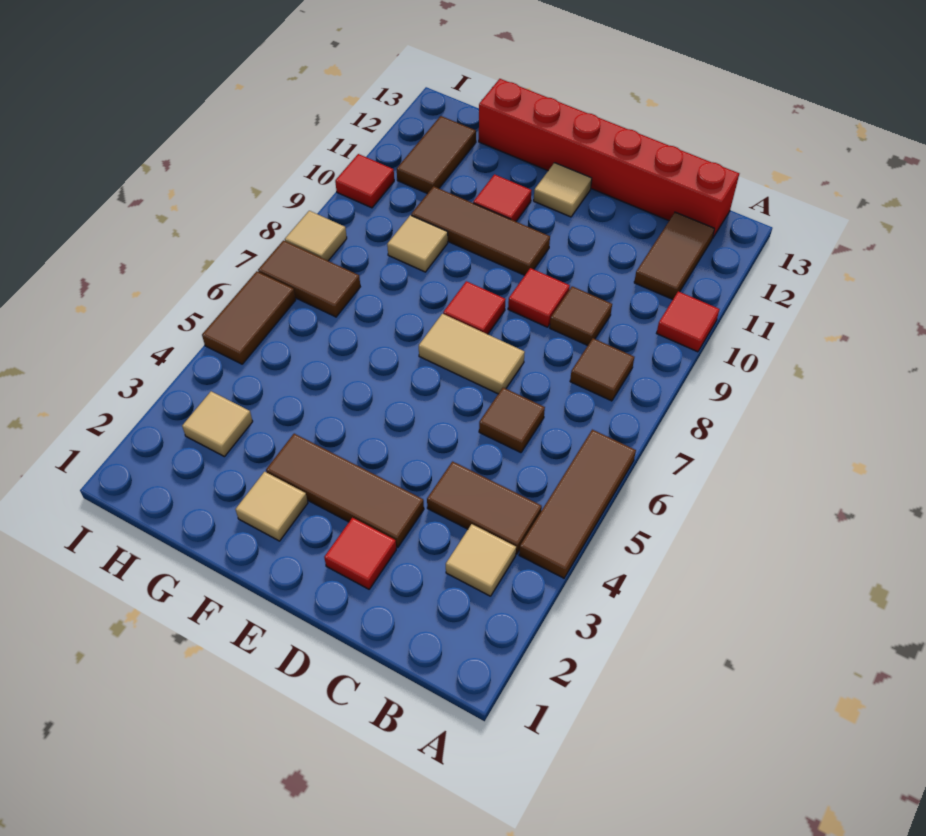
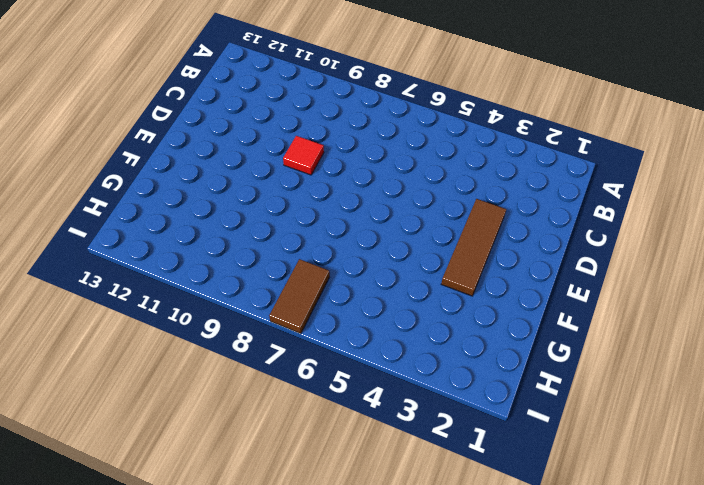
none -> brown tile A4:A6 level 1
none -> red tile A10 level 1
none -> tan tile B3 level 1

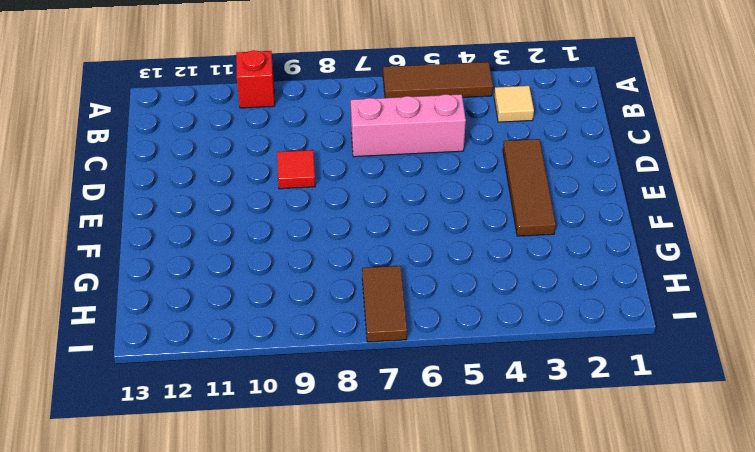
red brick A10 level 1 -> red tile A10 level 1
pink brick C5:C7 level 1 -> brown tile C6 level 1
none -> brown tile B4:C4 level 1
none -> brown tile B8 level 1
none -> brown tile B11:B12 level 1

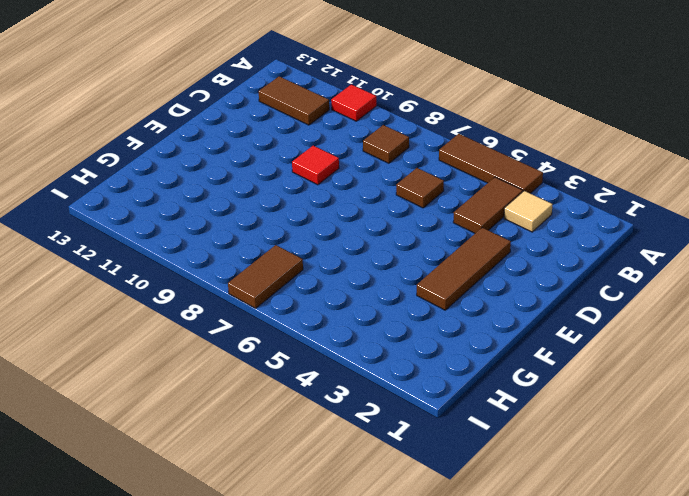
none -> red brick B13:G13 level 1
none -> brown tile C9 level 1
none -> red tile D2 level 1

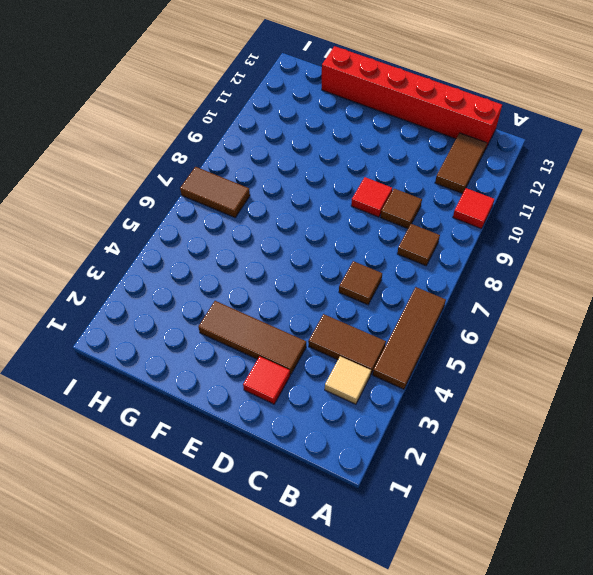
none -> tan tile D7:E7 level 1
none -> red tile E8 level 1
none -> brown tile E10:G10 level 1

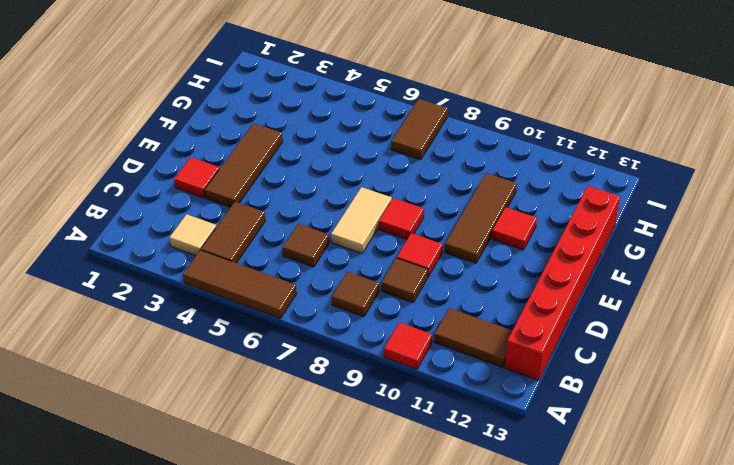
none -> tan tile E12 level 1
none -> tan tile F2 level 1
none -> tan tile G9 level 1

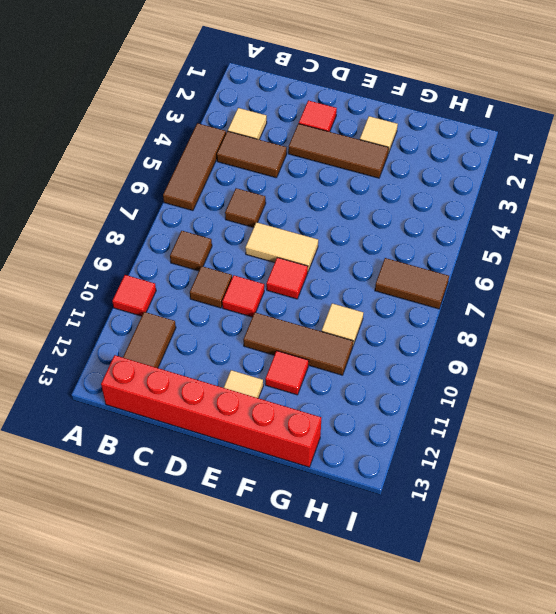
none -> tan tile H3 level 1
none -> brown tile H11:H12 level 1
none -> brown tile I5:I6 level 1

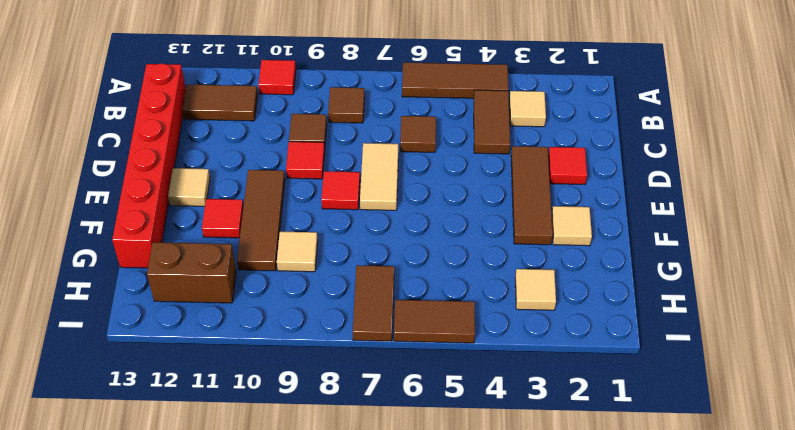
brown brick H11:H12 level 1 -> brown tile H11:H12 level 1
none -> tan tile I8 level 1
none -> red tile I10 level 1

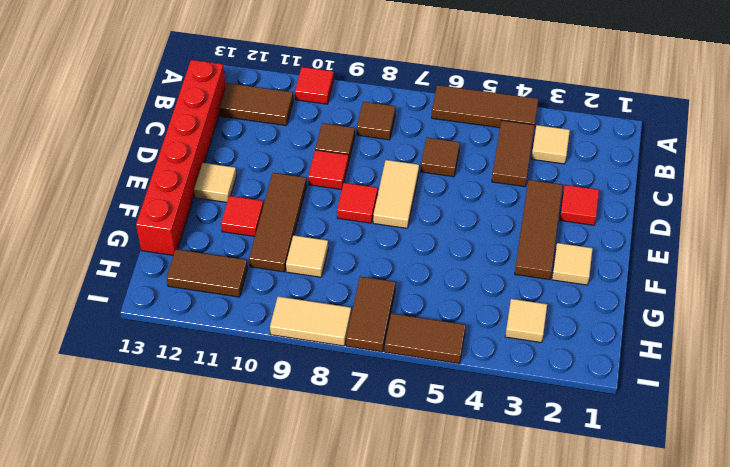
tan tile I8:I9 level 1 -> tan tile I8 level 1
none -> red tile I10 level 1

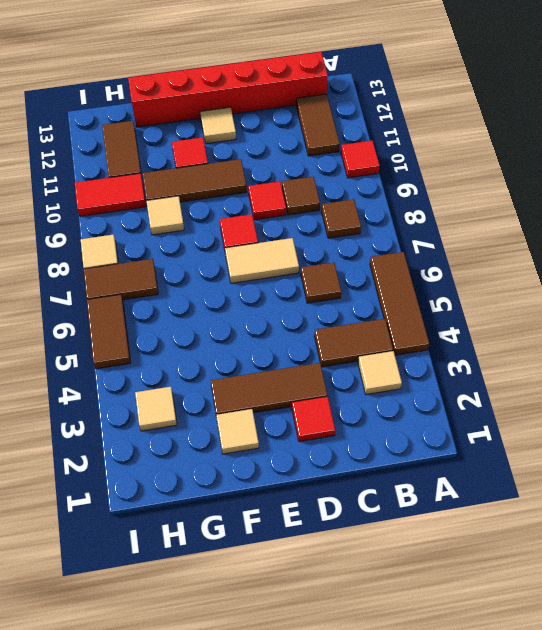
red tile H10:I10 level 1 -> red tile I10 level 1

